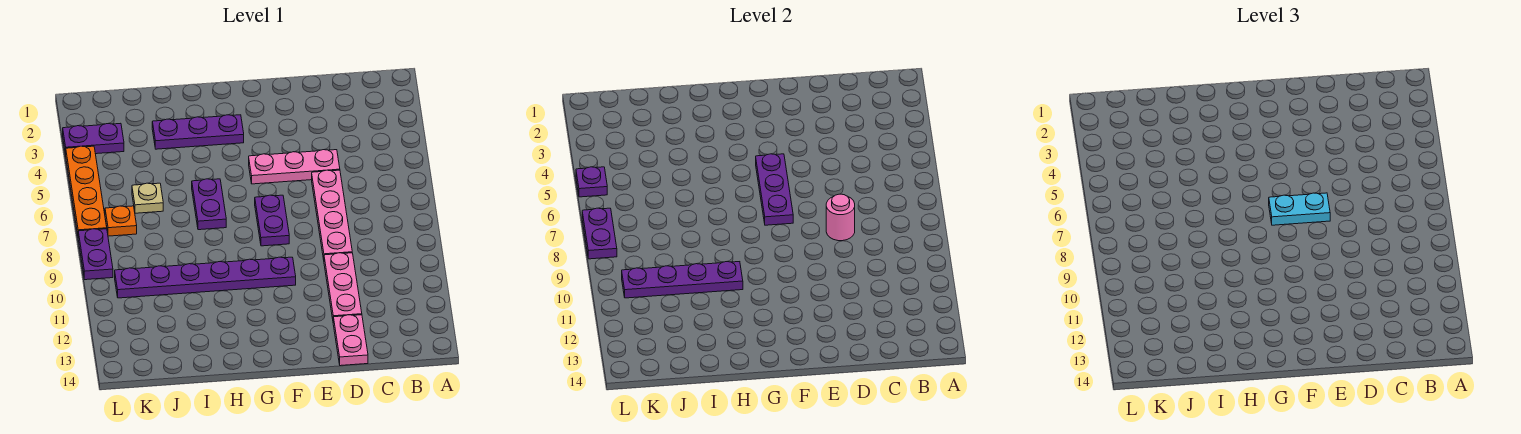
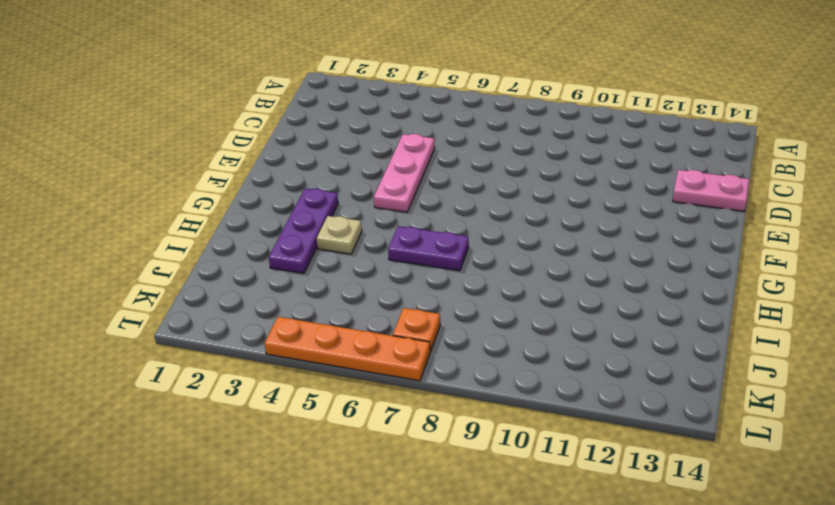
tan plate H4 level 1 -> tan plate J6 level 1
none -> pink plate D6:D9 level 1
none -> pink plate D10:D12 level 1
none -> purple plate F7:F8 level 1

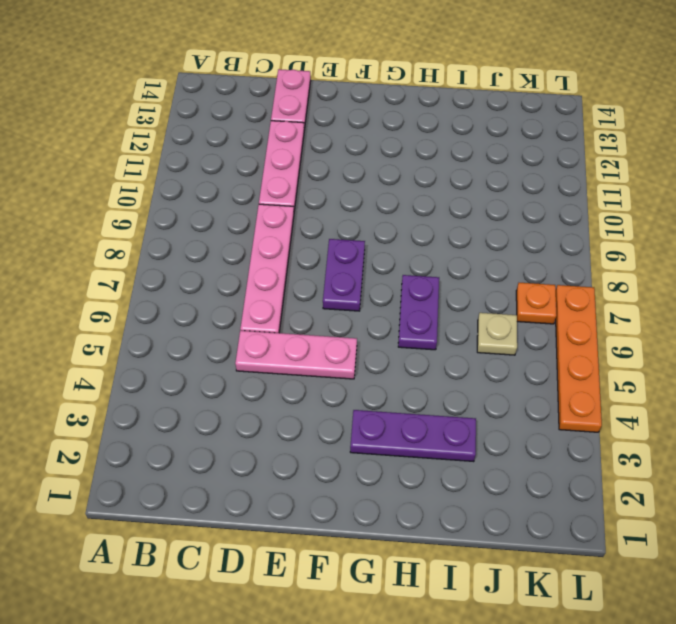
none -> purple plate F10:K10 level 1
none -> purple plate K3:L3 level 1
none -> purple plate L8:L9 level 1

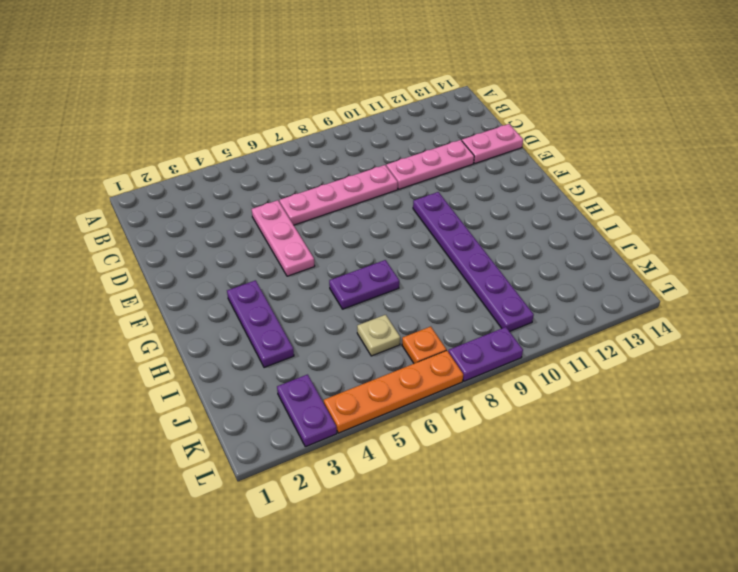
none -> purple plate F7:F8 level 1
none -> pink round brick D8 level 2
none -> purple plate F5:F7 level 2

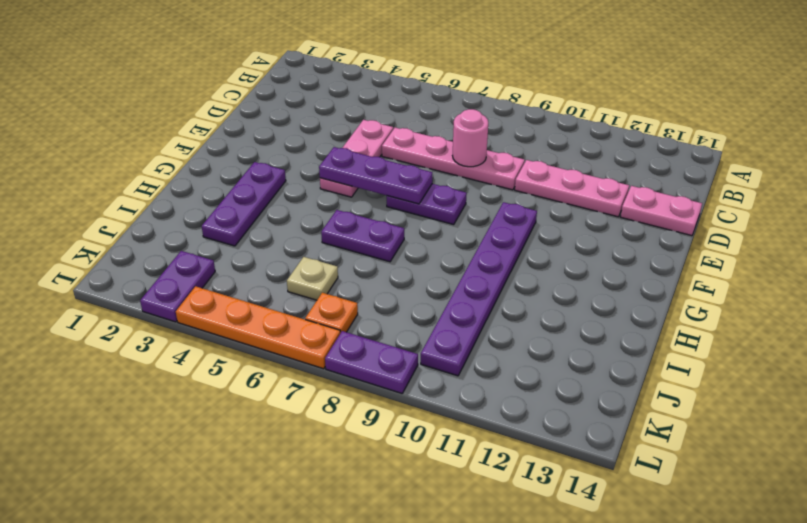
none -> purple plate H10:K10 level 2
none -> purple plate L5 level 2
none -> purple plate L7:L8 level 2

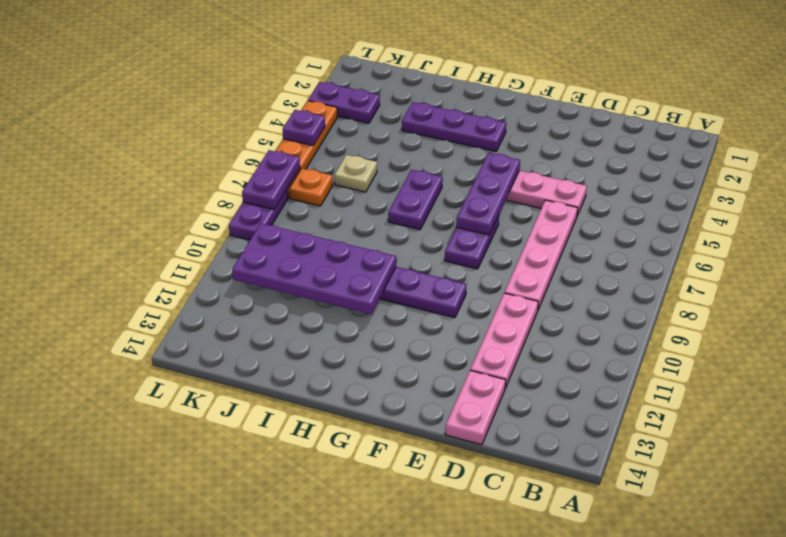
purple plate H10:K11 level 2 -> purple plate H10:K10 level 2
none -> pink round brick D8 level 2
none -> cyan plate E7:F7 level 3

